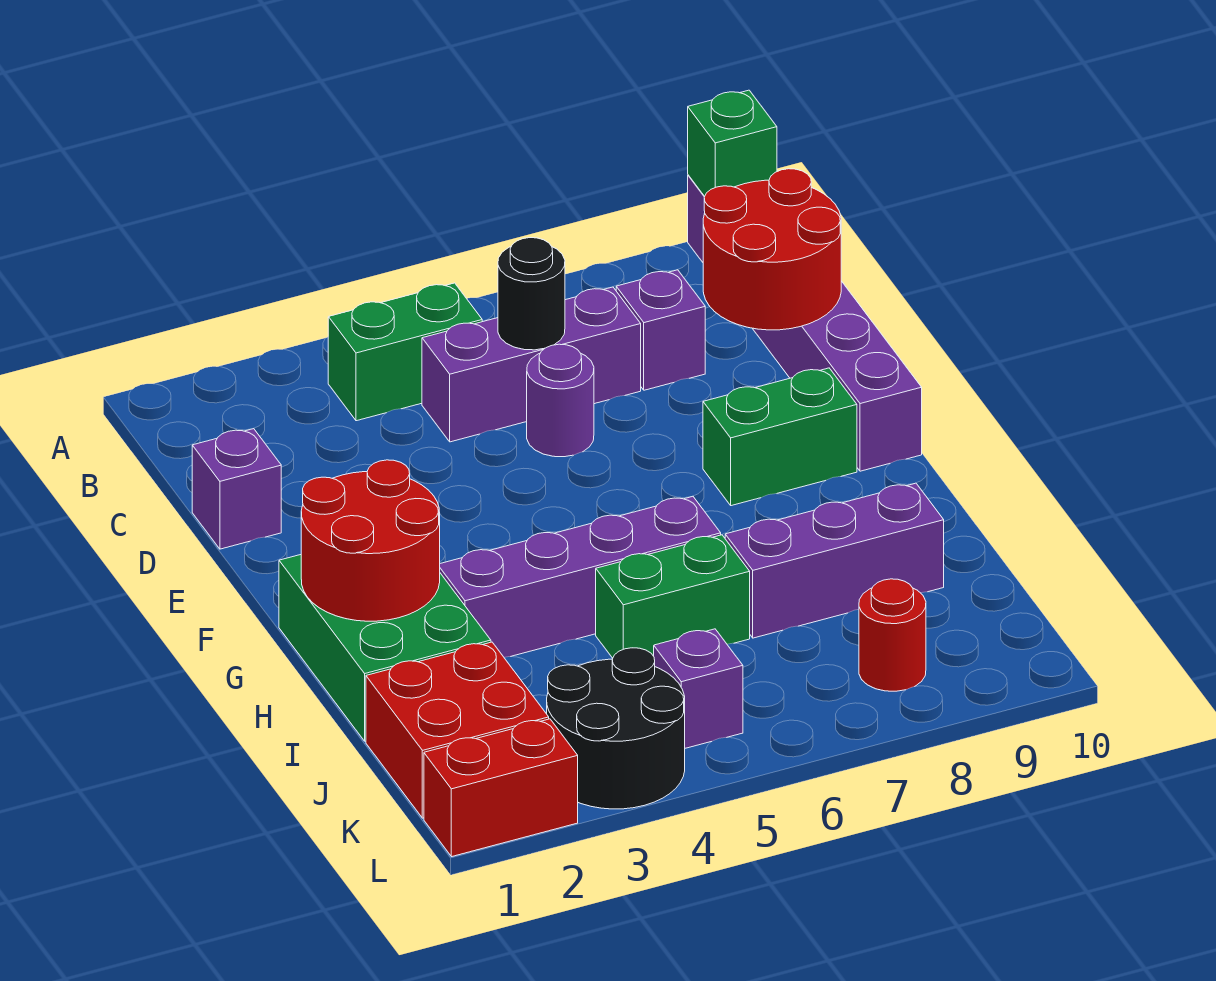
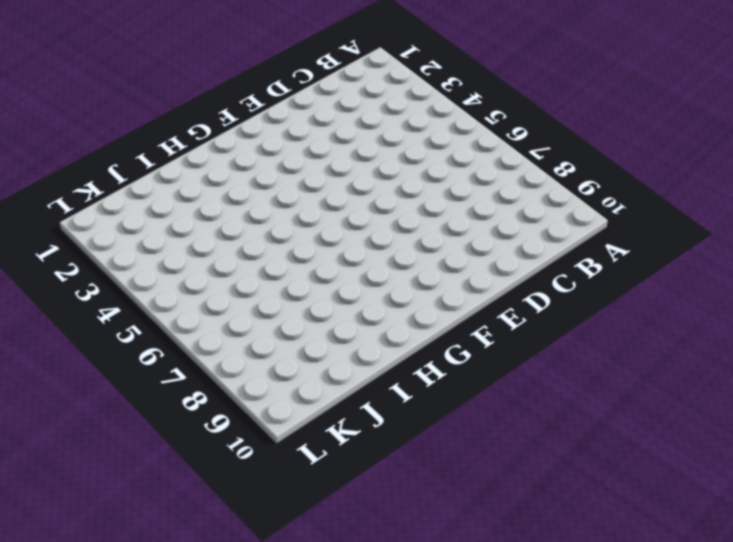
none -> purple brick A10:F10 level 1
none -> green brick B4:B5 level 1
none -> purple brick C5:C7 level 1

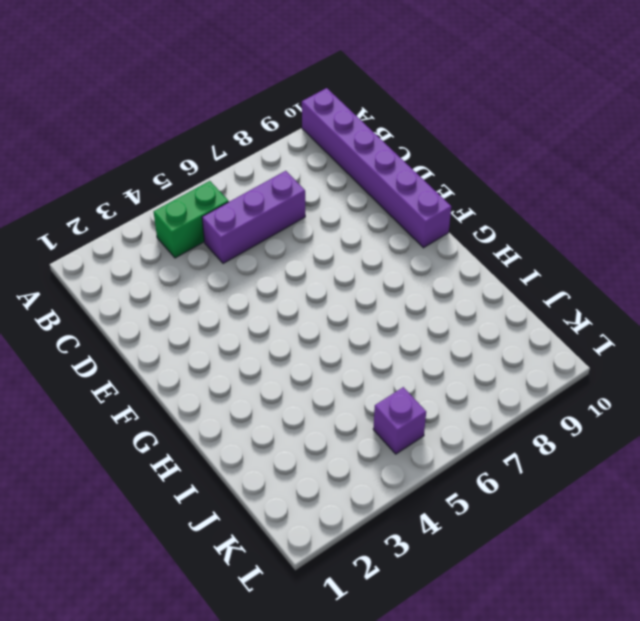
none -> purple brick C8 level 1
none -> purple brick D1 level 1
none -> purple round brick D6 level 1

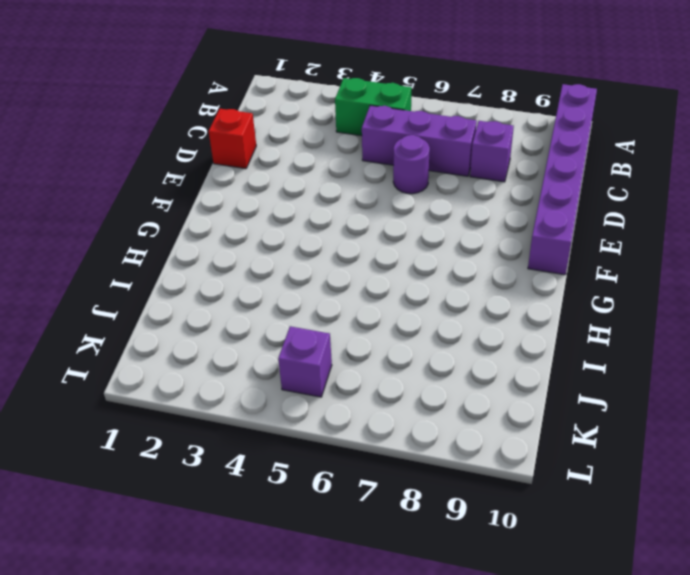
red brick D1 level 1 -> purple brick D1 level 1
none -> green brick F8:F9 level 1
none -> green brick G1:I2 level 1
none -> purple brick H3:H6 level 1

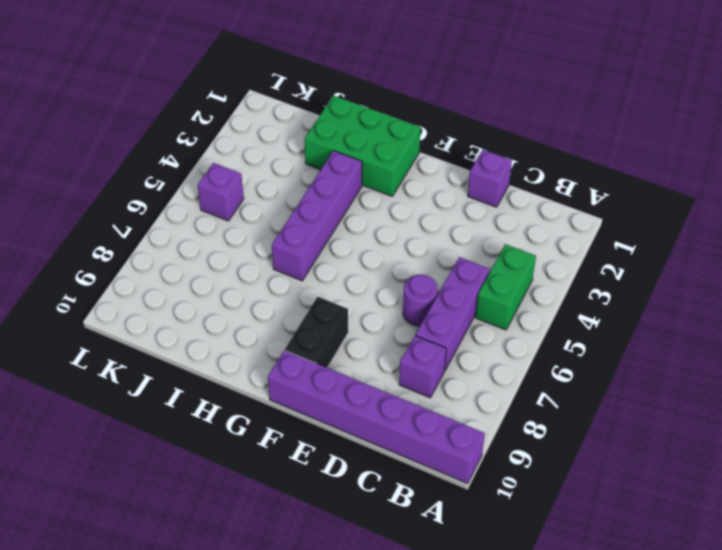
black brick F8:F9 level 1 -> green brick F8:F9 level 1
none -> green brick I5:I6 level 1
none -> purple brick I7:I9 level 1
none -> red brick J1:K2 level 1

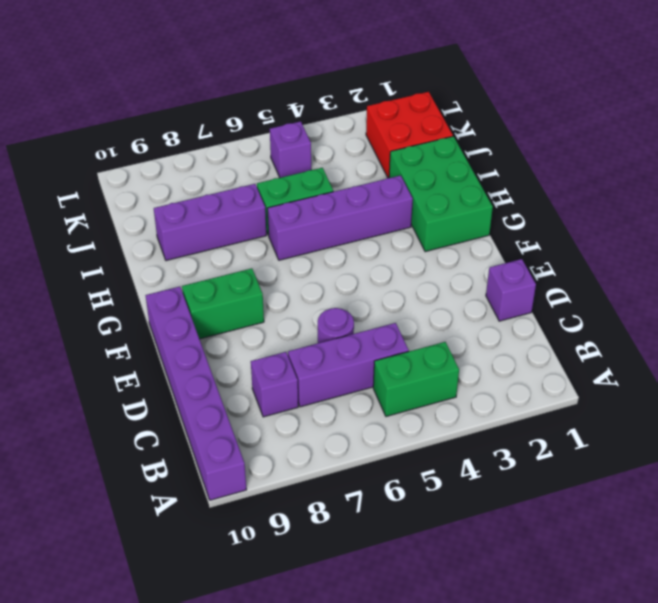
none -> black round brick K3:L4 level 1
none -> red round brick K8 level 1
none -> red brick L1:L2 level 1

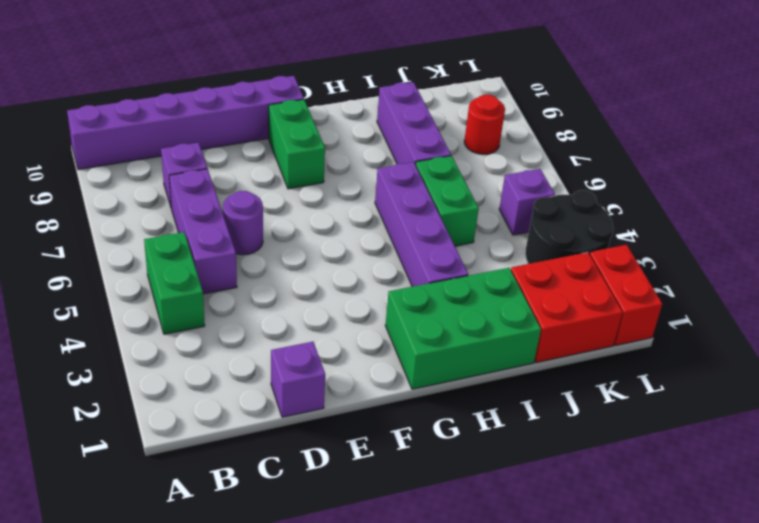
none -> green brick A10 level 2
none -> black round brick C6 level 2
none -> red round brick C9:D10 level 2

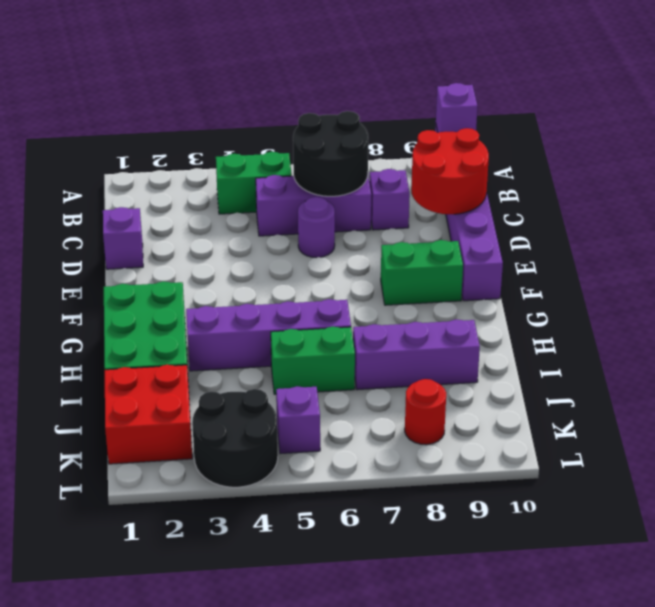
purple brick A10 level 2 -> green brick A10 level 2
black round brick B6:C7 level 2 -> black round brick C6 level 2
none -> red brick L1:L2 level 1
none -> red round brick G1:H2 level 2

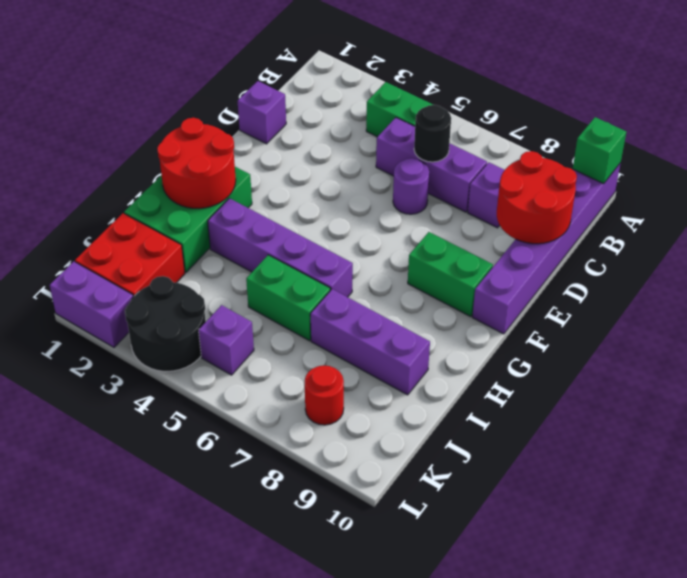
purple brick L1:L2 level 1 -> red brick L1:L2 level 1

